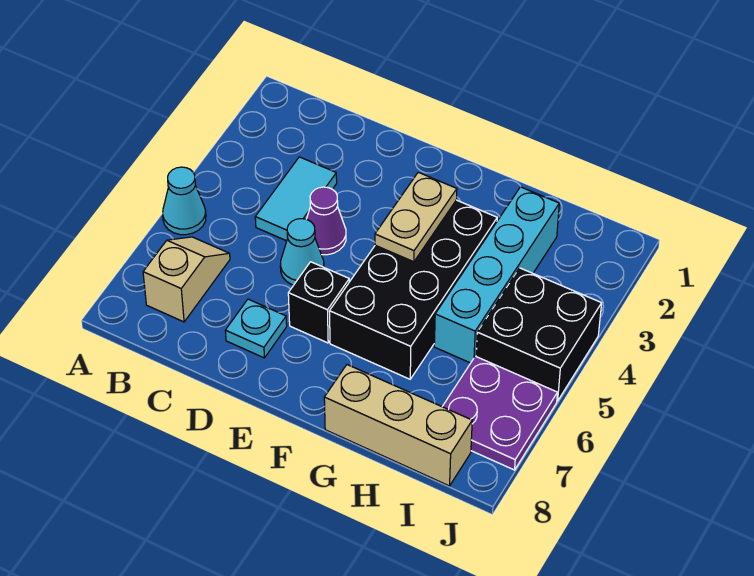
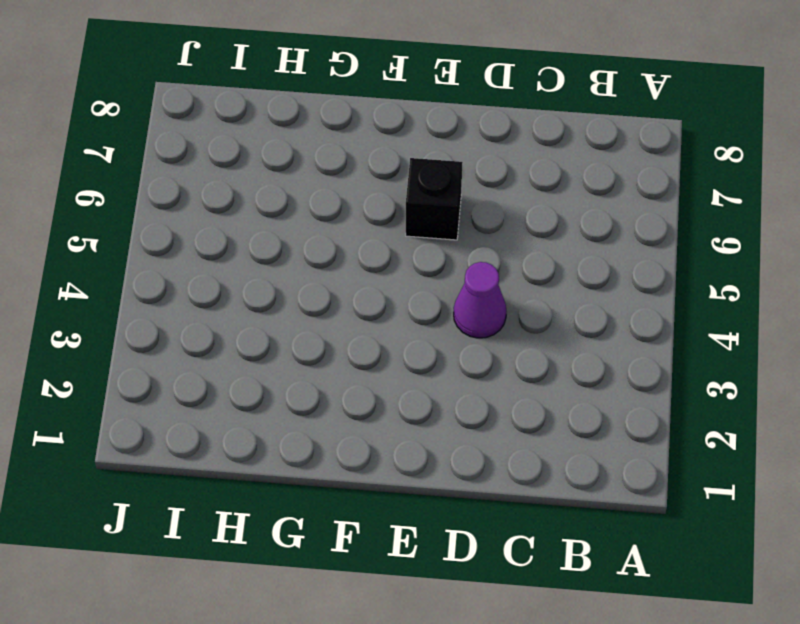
none -> cyan cone A5 level 1
none -> tan slope B6:B7 level 1 top 7
none -> cyan tile C3:C4 level 1

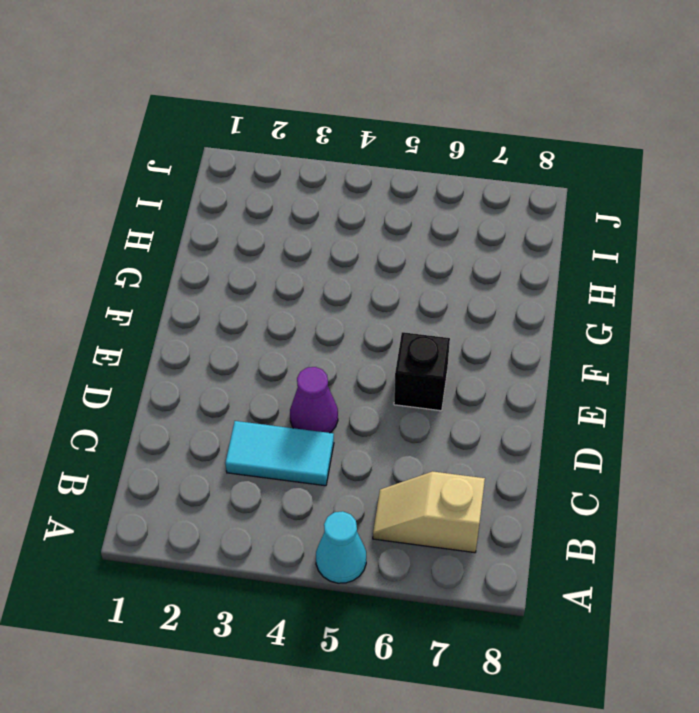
none -> cyan cone D5 level 1
none -> cyan plate D7 level 1
none -> black brick F3:G6 level 1

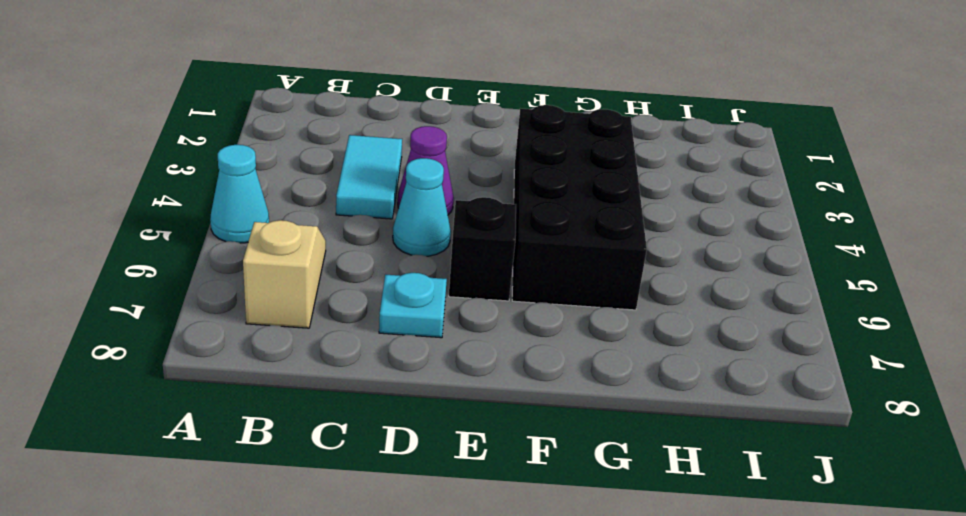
none -> tan brick G8:I8 level 1
none -> cyan brick H2:H5 level 1
none -> black brick I4:J5 level 1

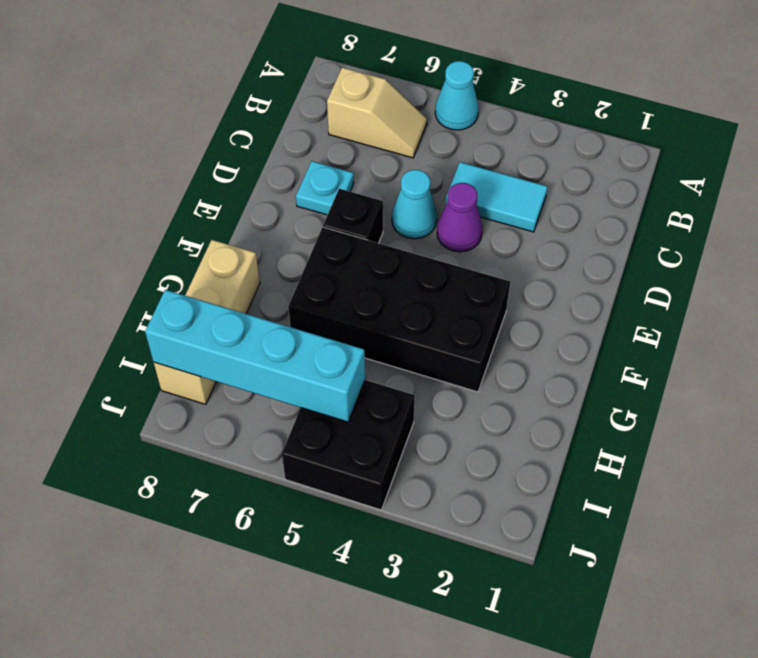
cyan brick I5:I8 level 2 -> cyan brick H2:H5 level 1
none -> purple plate I6:J7 level 1
none -> tan plate F3:F4 level 2

